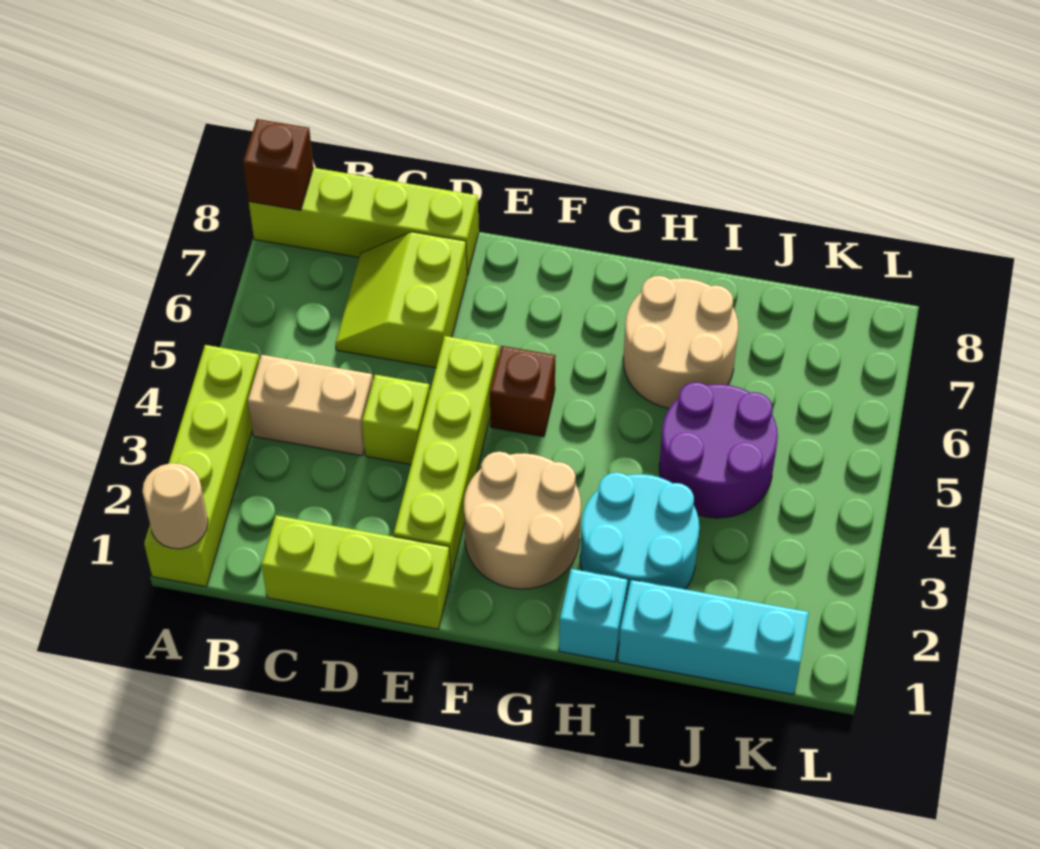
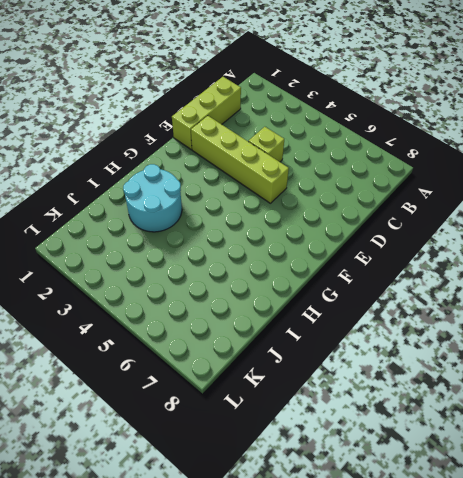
none -> lime brick A1:A4 level 1
none -> lime brick A8:D8 level 1
none -> tan brick B4:C4 level 1

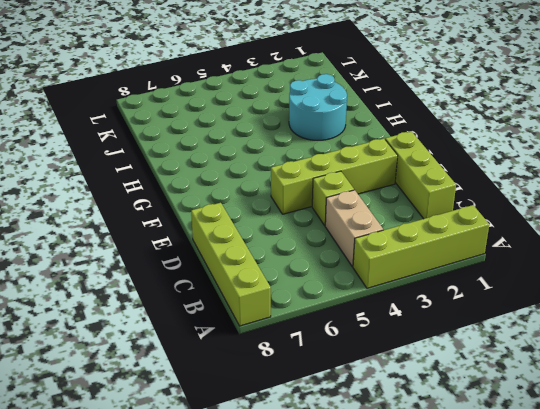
none -> lime slope C6:D7 level 1 top D
none -> tan round brick F2:G3 level 1
none -> brown brick F5 level 1

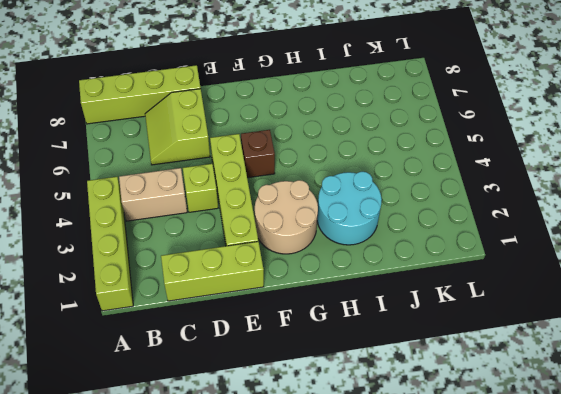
none -> cyan brick H1 level 1
none -> tan round brick H6:I7 level 1
none -> cyan brick I1:K1 level 1

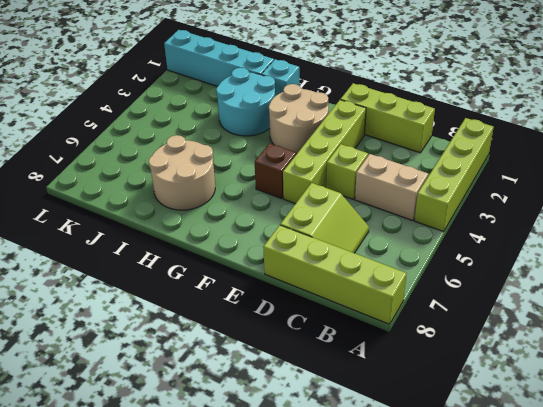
cyan brick I1:L1 level 1 -> cyan brick I1:K1 level 1
none -> purple round brick I4:J5 level 1
none -> tan round brick A1 level 2
none -> brown brick A8 level 2

